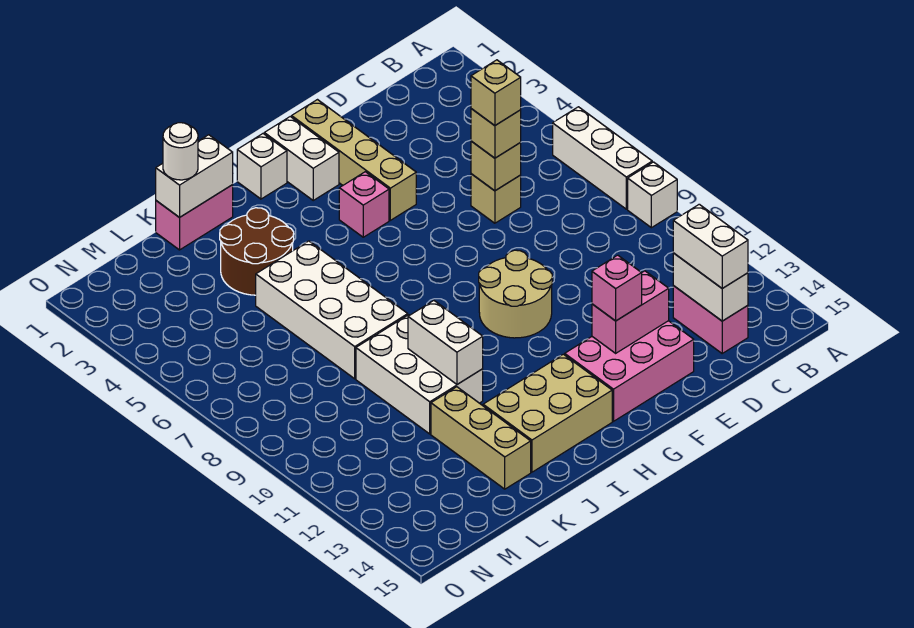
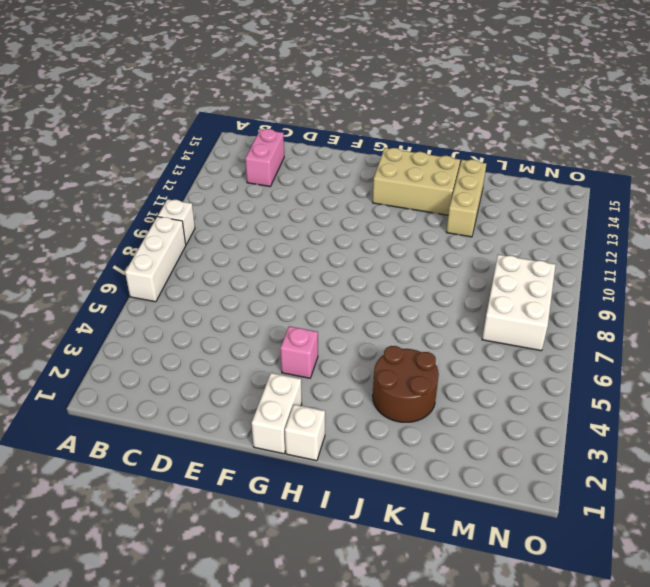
white brick M7:N9 level 1 -> white brick J9:K11 level 1
none -> tan brick D6 level 1
none -> pink brick E13:G14 level 1
none -> tan brick F1:F4 level 1

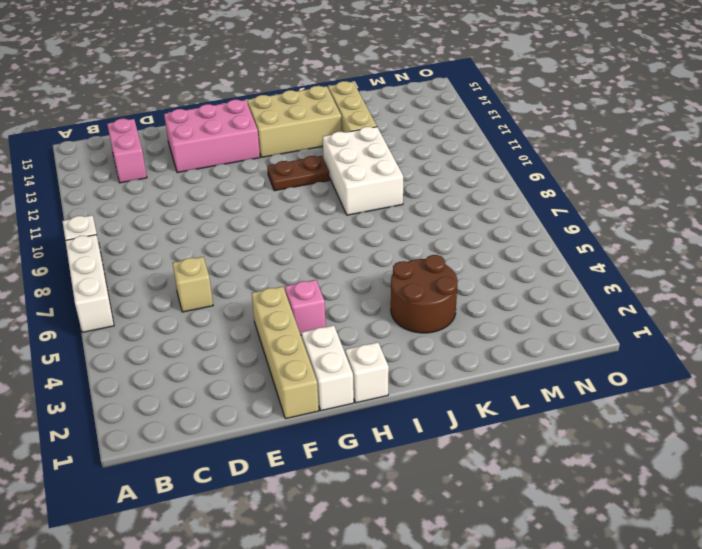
brown plate H11:I11 level 1 -> none
none -> tan round brick F9:G10 level 1
none -> pink brick J1:K1 level 1
none -> white brick J5:K8 level 1

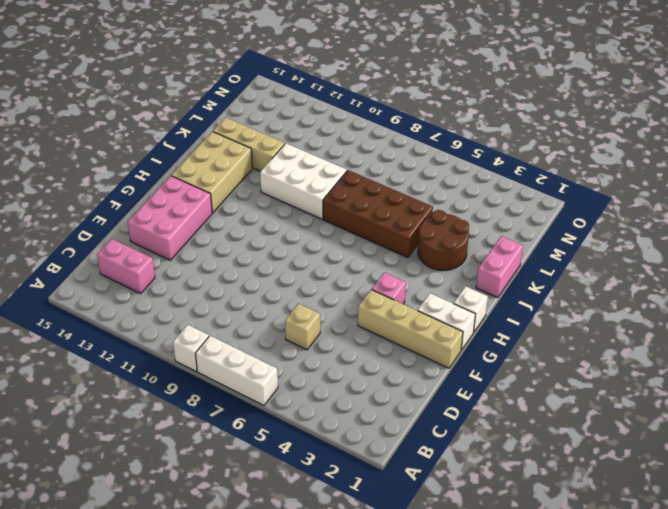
brown brick J5:K8 level 1 -> white brick J5:K8 level 1
none -> tan round brick F9:G10 level 1
none -> white brick C13:C14 level 2
none -> tan brick D6 level 2

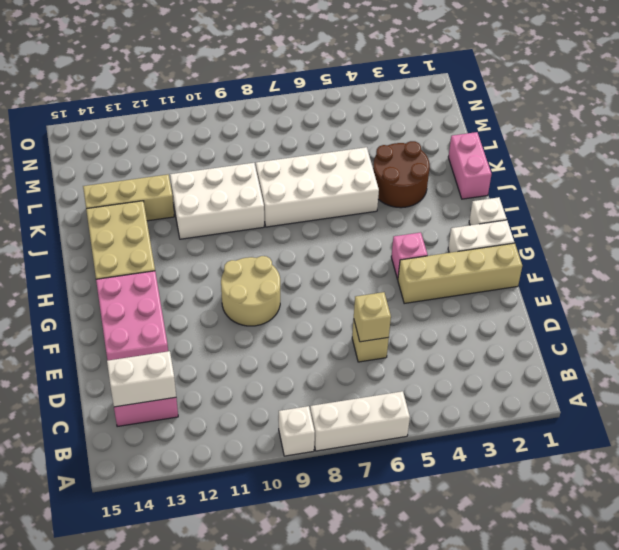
none -> pink brick E13:F13 level 2
none -> white brick J1:K1 level 2
none -> white brick J10:J11 level 2

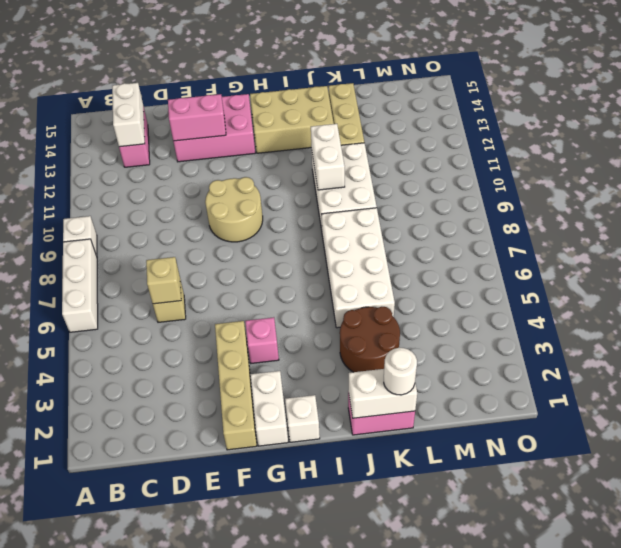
none -> white brick C13:C14 level 3
none -> tan brick D6 level 3
none -> pink brick F13 level 3

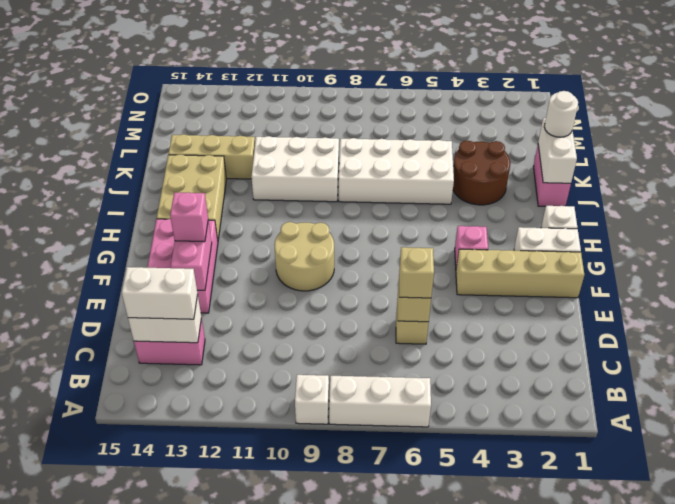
none -> white brick J10:J11 level 2
none -> tan brick D6 level 4

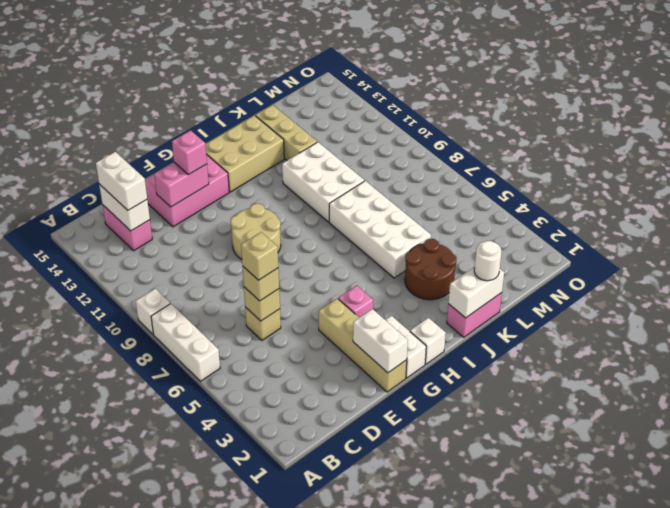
white brick F1:F2 level 2 -> white brick J10:J11 level 2

